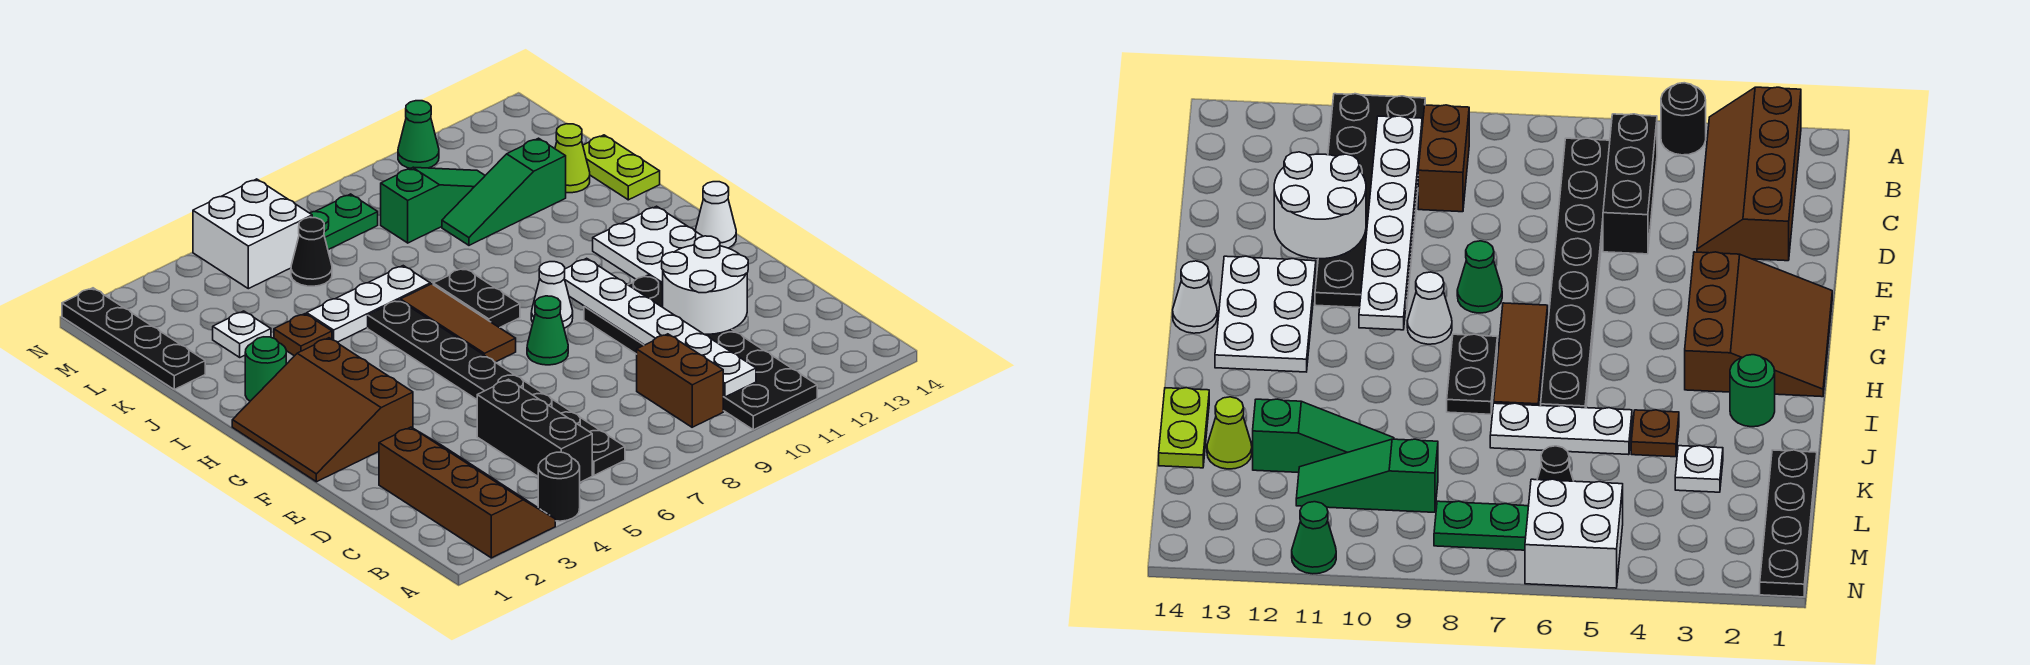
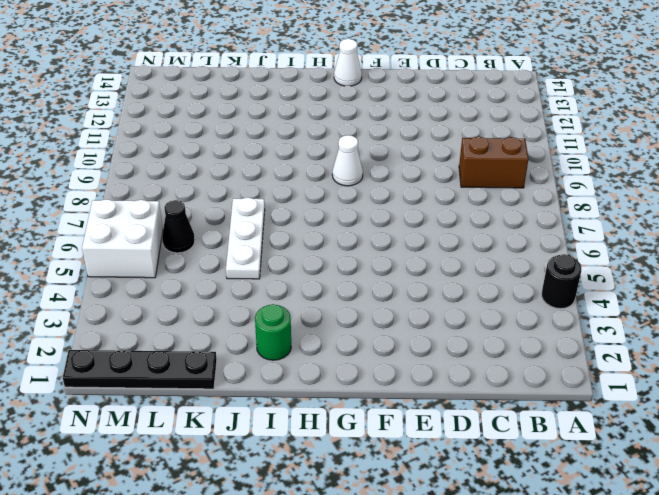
none -> brown slope A2:D3 level 1 top 2
none -> black plate A10:F11 level 1
none -> black brick B5:D5 level 1

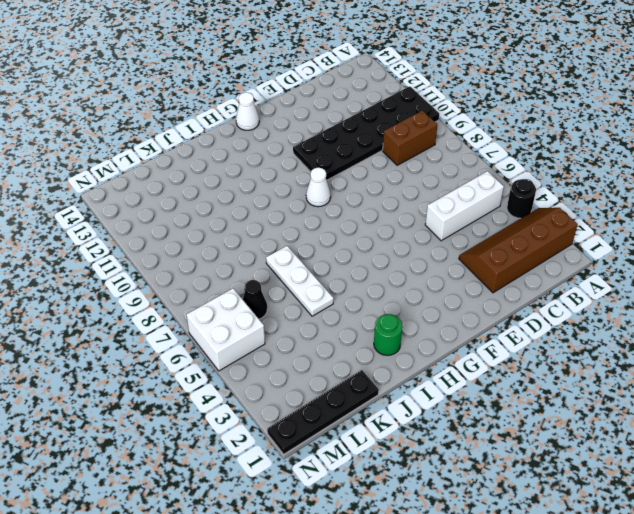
white brick B5:D5 level 1 -> black brick B5:D5 level 1
none -> black plate B6:I6 level 1
none -> brown slope F1:H3 level 1 top 3
none -> green cone F8 level 1

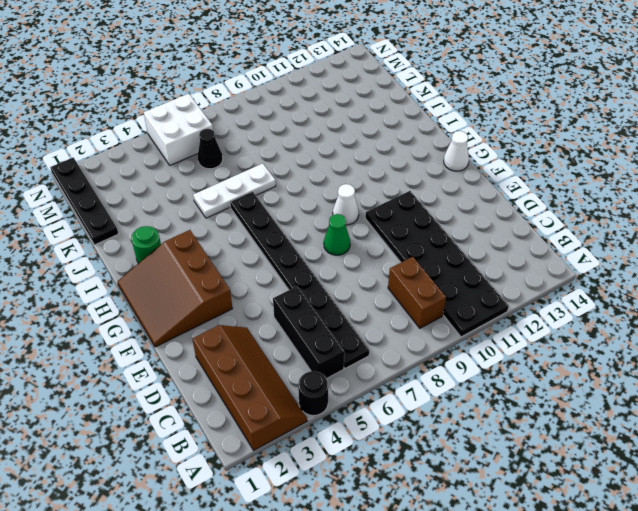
none -> white plate F12:H13 level 1
none -> brown tile G7:I7 level 1
none -> black plate H8:I8 level 1

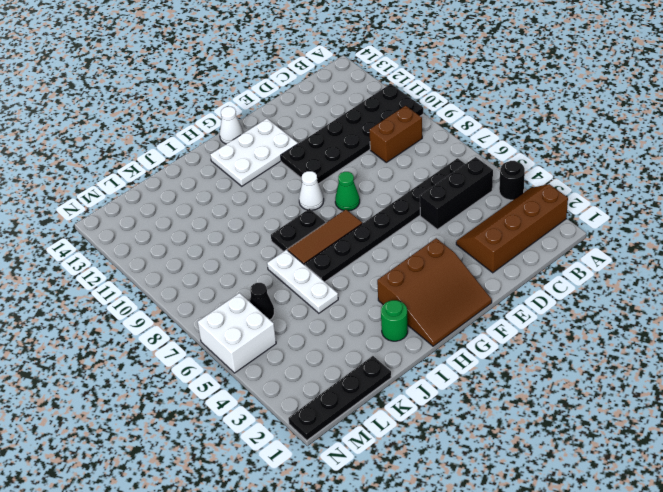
none -> brown plate J4 level 1
none -> lime plate J14:K14 level 1
none -> white plate K3 level 1

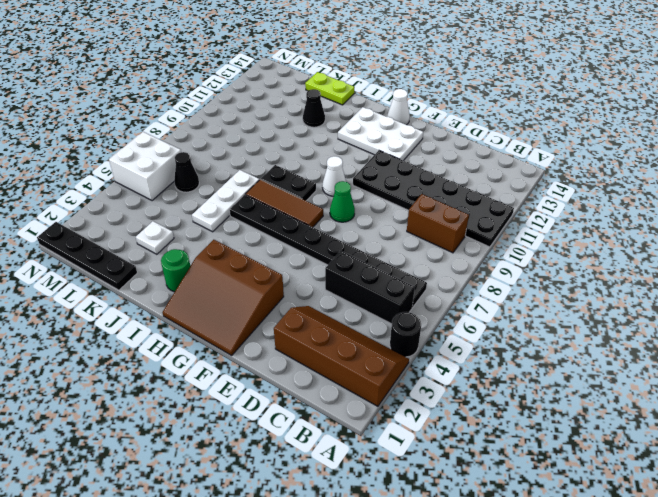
black cone J12 level 1 -> none
none -> brown plate J4 level 1
none -> green slope K10:K12 level 1 top 12
none -> lime cone K13 level 1

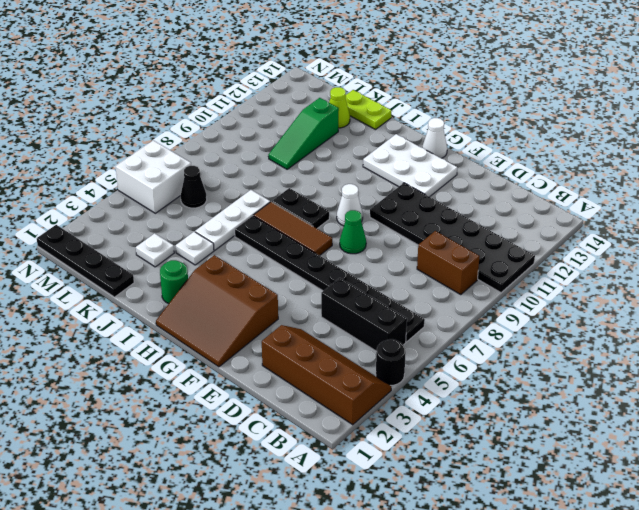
white plate J4 level 1 -> brown plate J4 level 1
none -> green slope L9:L11 level 1 top 9
none -> green plate M7:M8 level 1
none -> green cone N11 level 1

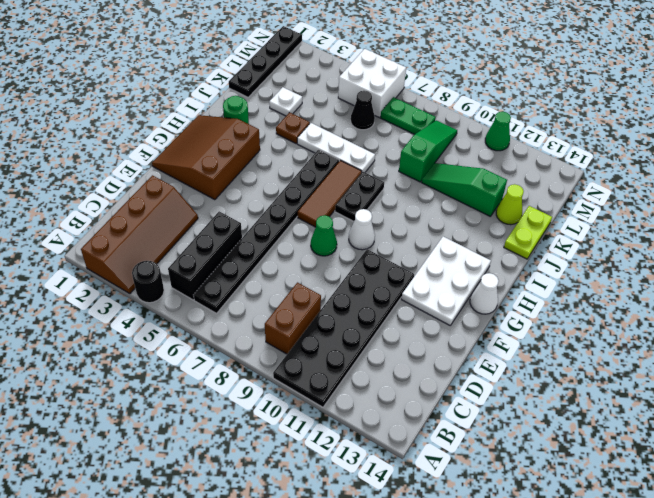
green slope K9:M9 level 1 top K -> green slope L9:L11 level 1 top 9
none -> white plate B10:G10 level 2
none -> white round brick D11:E12 level 2

